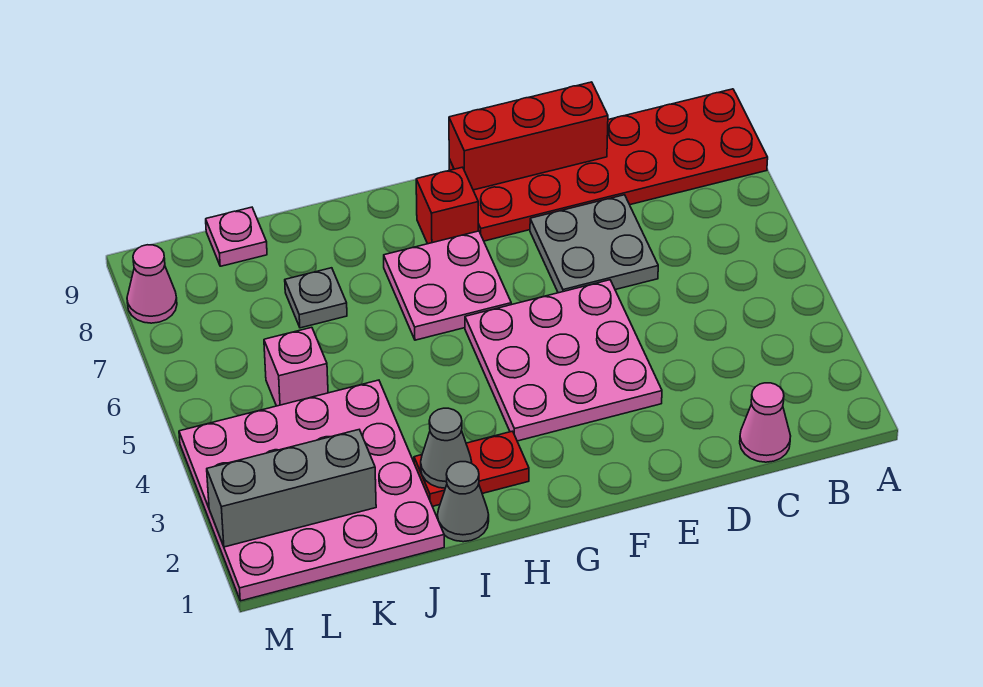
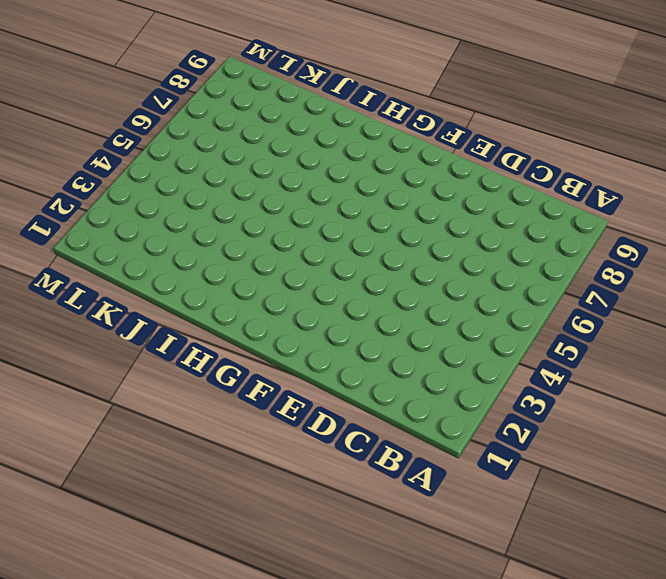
none -> red plate A8:F9 level 1
none -> pink cone C1 level 1
none -> grey plate D6:E7 level 1

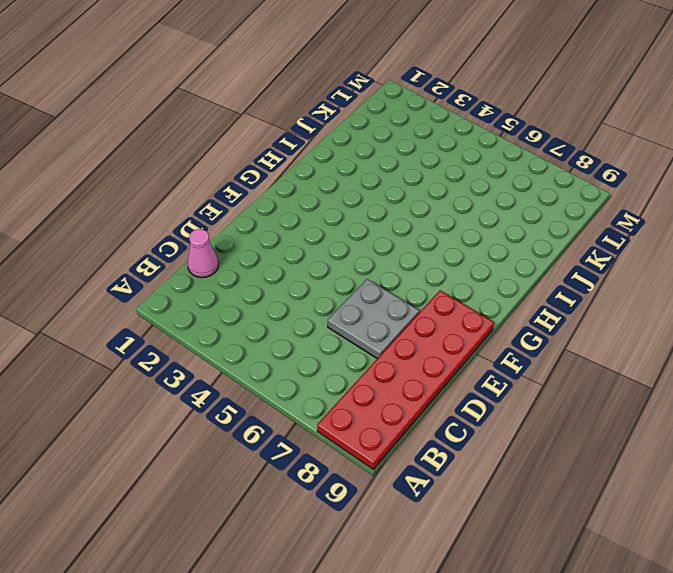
none -> pink plate E3:G5 level 1
none -> pink plate G6:H7 level 1
none -> red brick G8 level 1

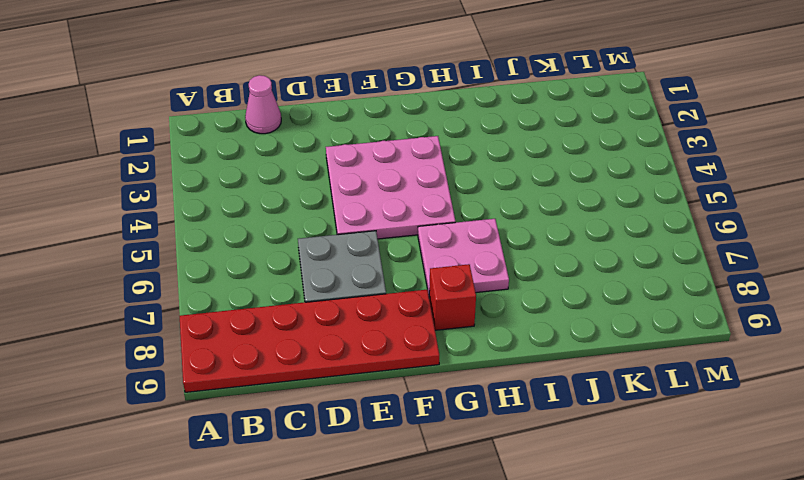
none -> red plate H2:I2 level 1
none -> grey cone I1 level 1
none -> pink plate J1:M4 level 1

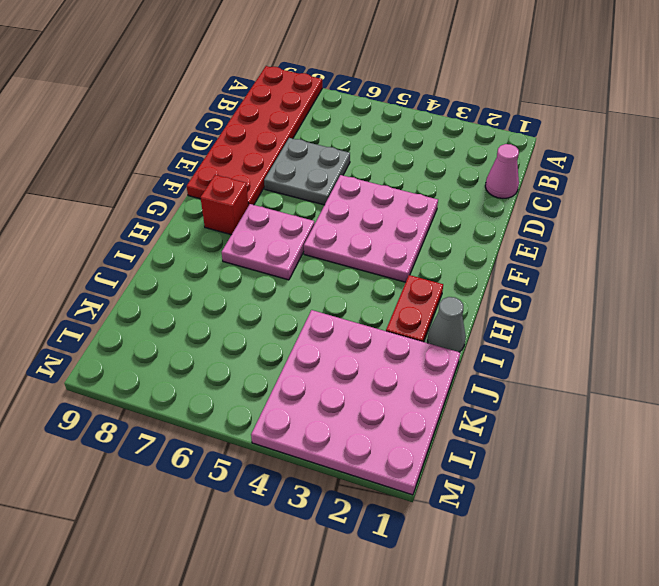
none -> grey plate J7 level 1
none -> pink brick K5 level 1
none -> pink plate K9 level 1

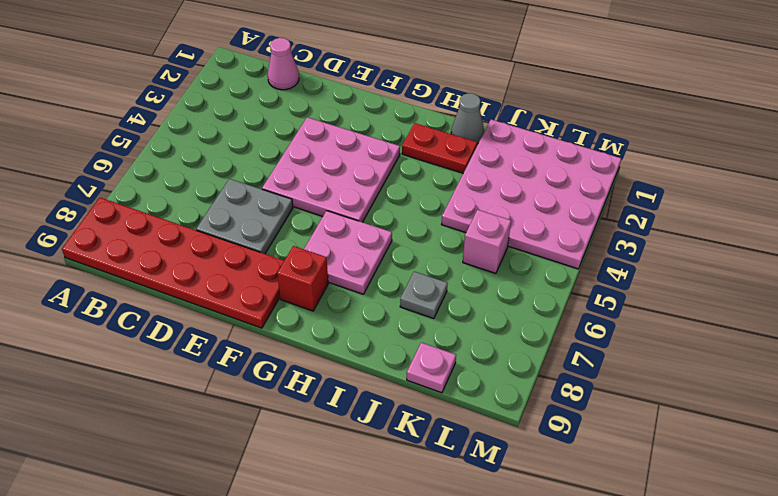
none -> pink cone M8 level 1
none -> red brick D9:F9 level 2
none -> grey cone I2 level 2

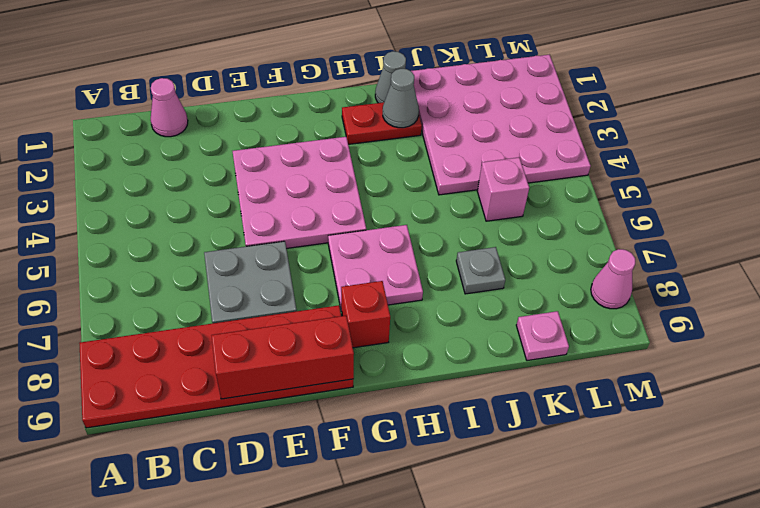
none -> grey brick K2:M2 level 2

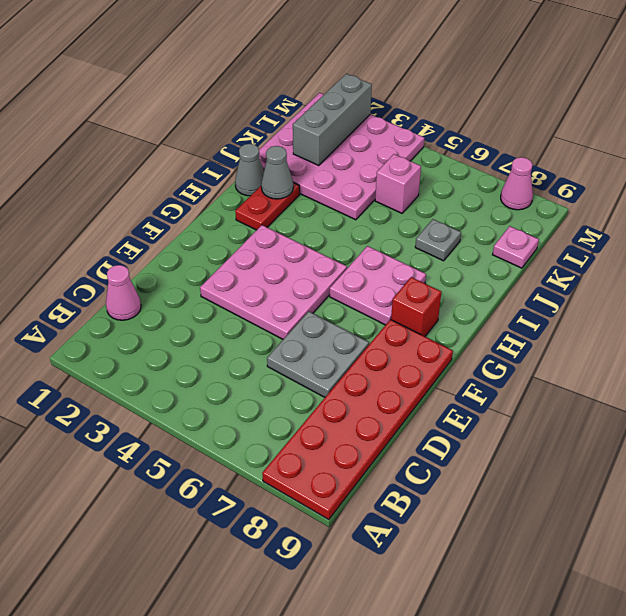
none -> red brick D9:F9 level 2

